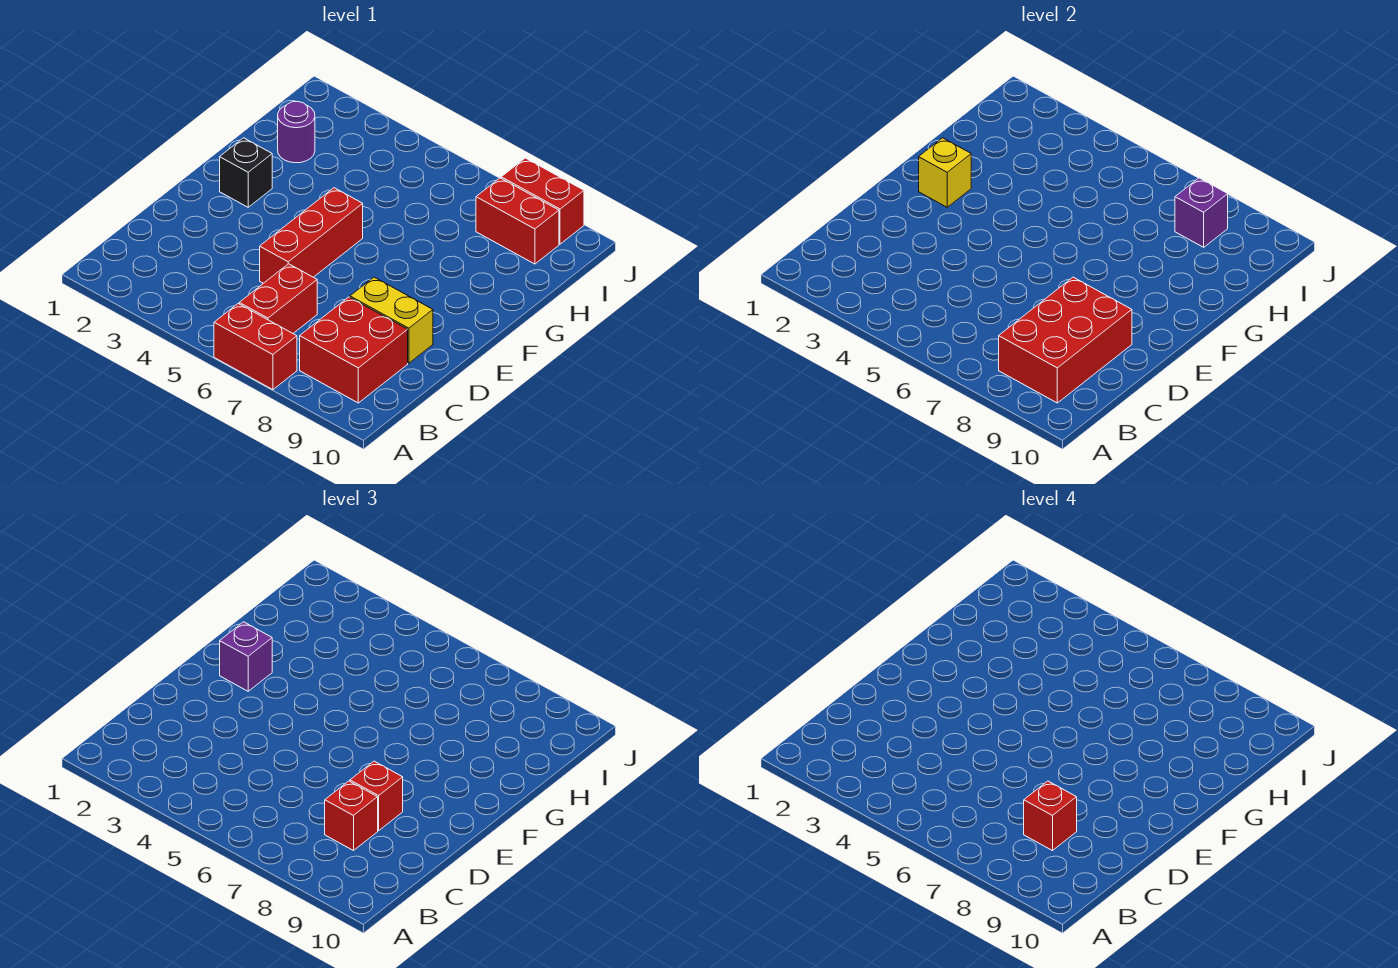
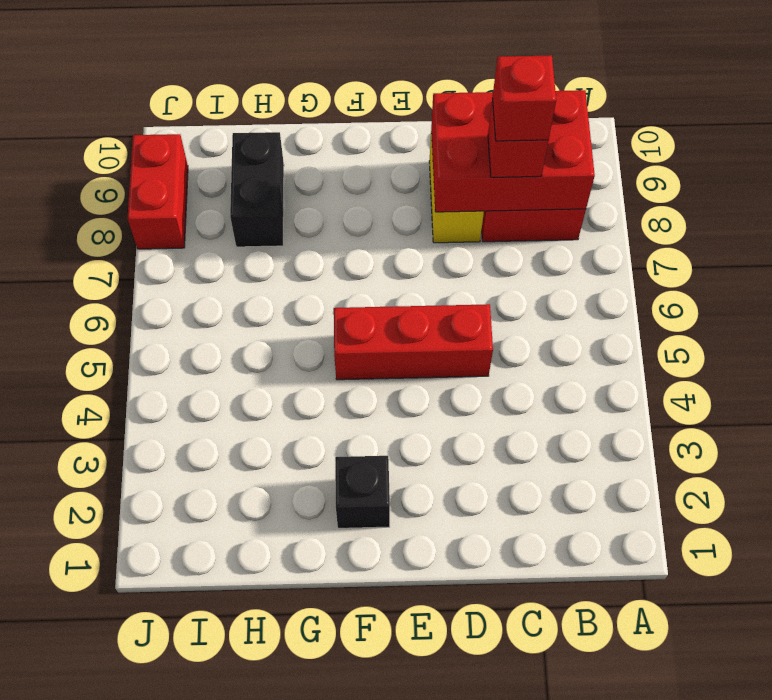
black brick H8:H9 level 1 -> none
none -> red brick A6:A7 level 1
none -> red brick B6:C6 level 1
none -> purple round brick H2 level 1

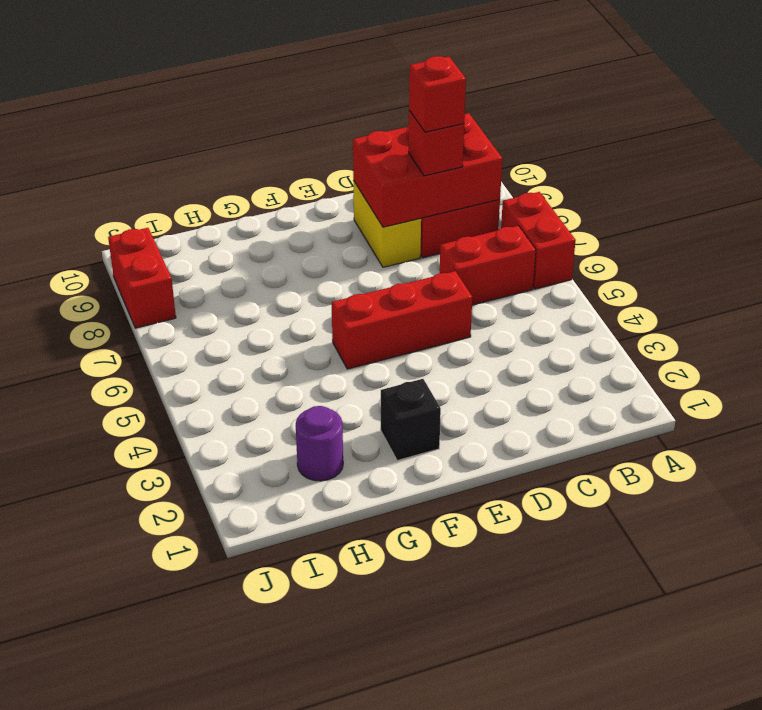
none -> red brick I8:I9 level 1
none -> yellow brick F2 level 2
none -> purple brick I8 level 2

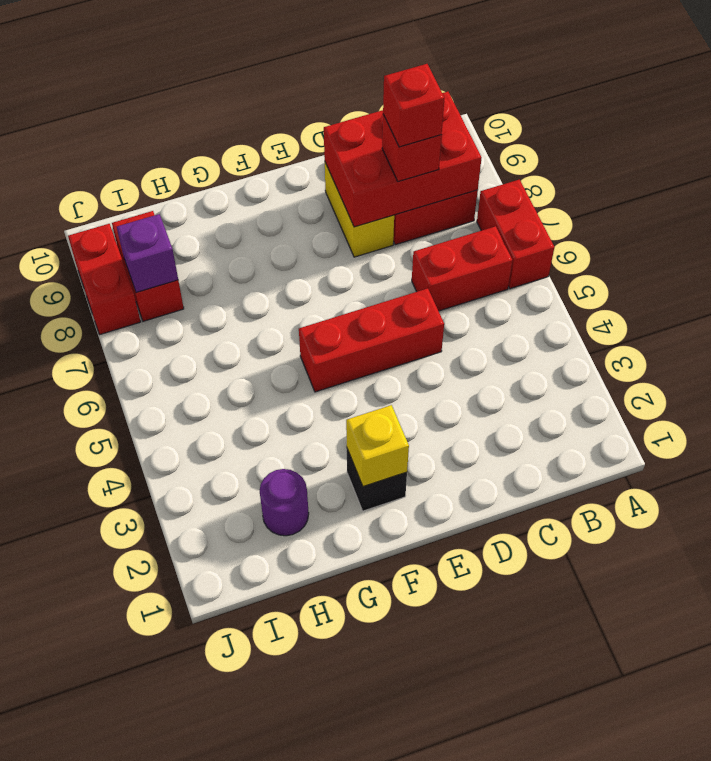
none -> red brick D8 level 3
none -> purple brick F2 level 3

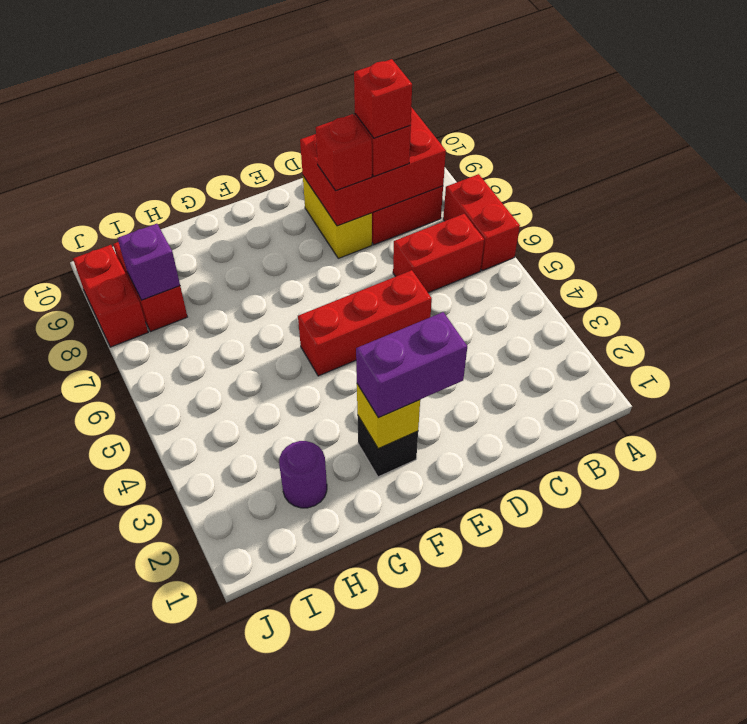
purple brick E2:F2 level 3 -> purple brick F2 level 3

